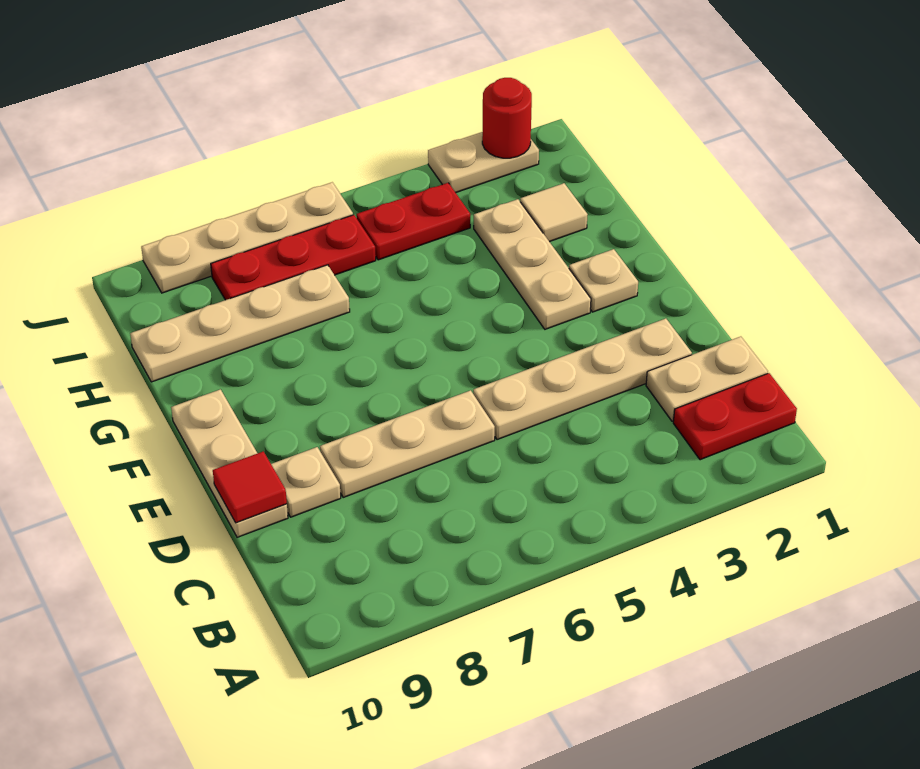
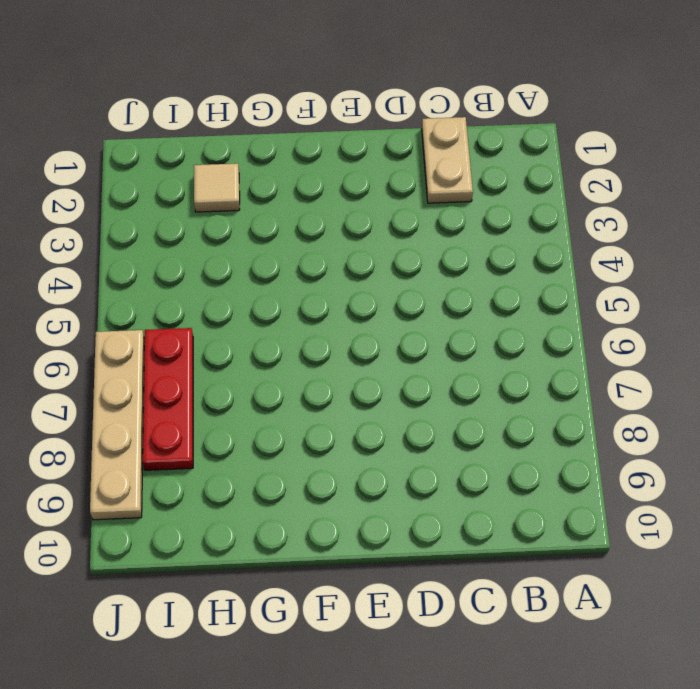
none -> red plate B1:B2 level 1
none -> tan plate D2:D5 level 1
none -> tan plate D6:D8 level 1

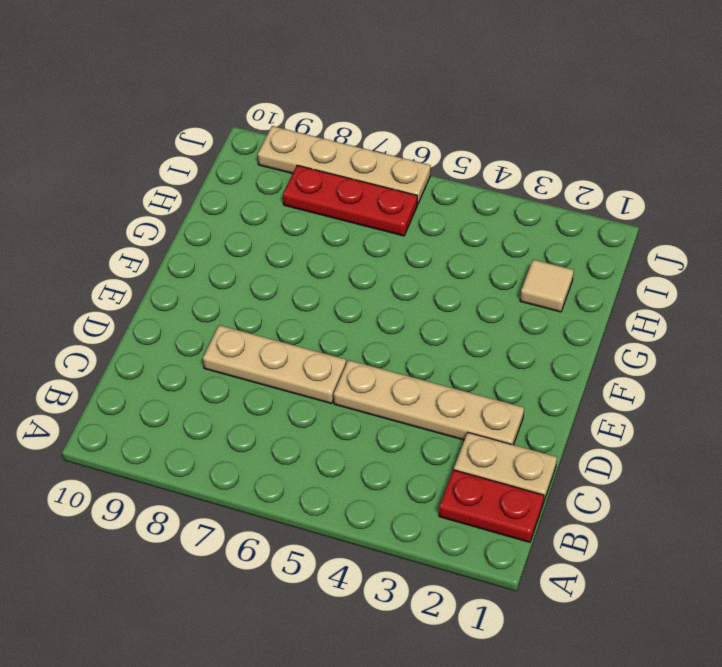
none -> tan plate D9 level 1
none -> tan plate D10:F10 level 1
none -> tan plate F2 level 1

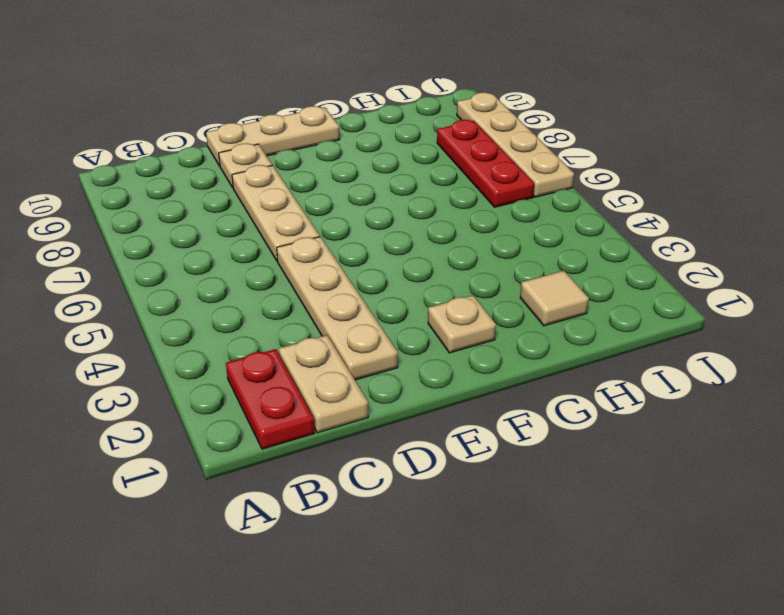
none -> tan plate F3:H3 level 1
none -> tan plate H7:H10 level 1
none -> red plate I4:I5 level 1

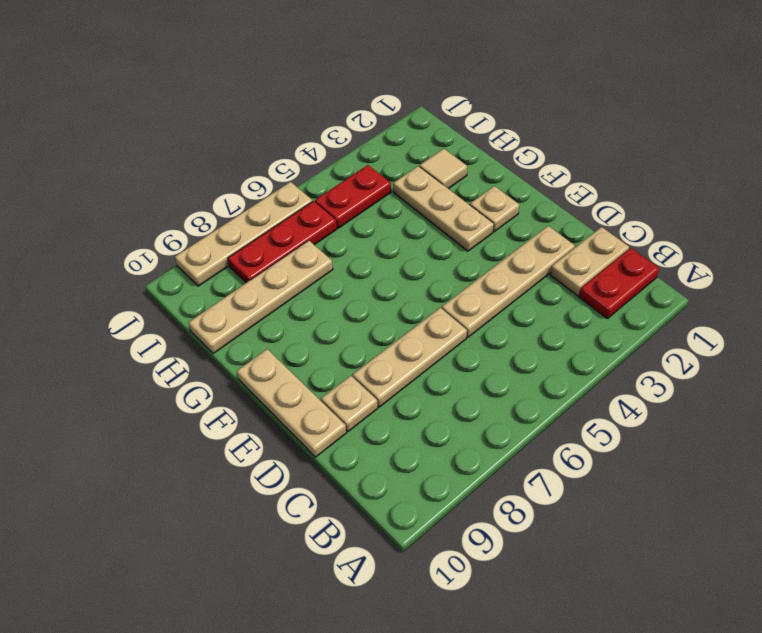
none -> tan plate J2:J3 level 1
none -> red tile D10 level 2
none -> red round brick J2 level 2

